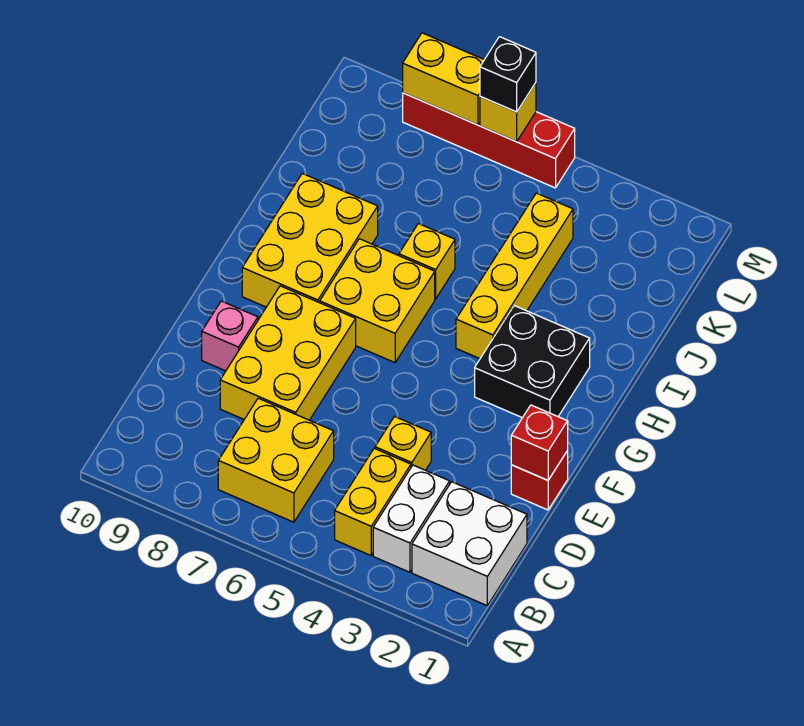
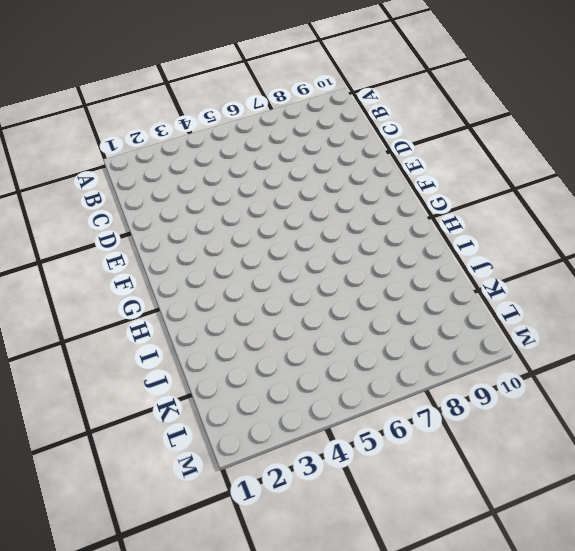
none -> white brick B1:C2 level 1
none -> white brick B3:C3 level 1
none -> yellow brick B4:C4 level 1

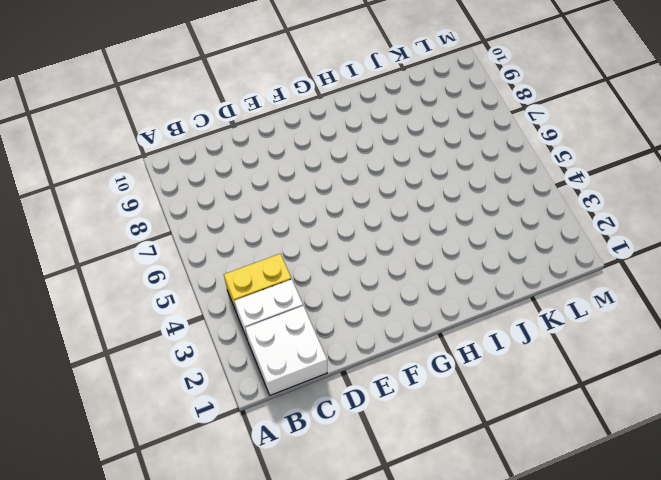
none -> yellow brick B6:C7 level 1
none -> yellow brick D4 level 1
none -> yellow brick D7:F8 level 1

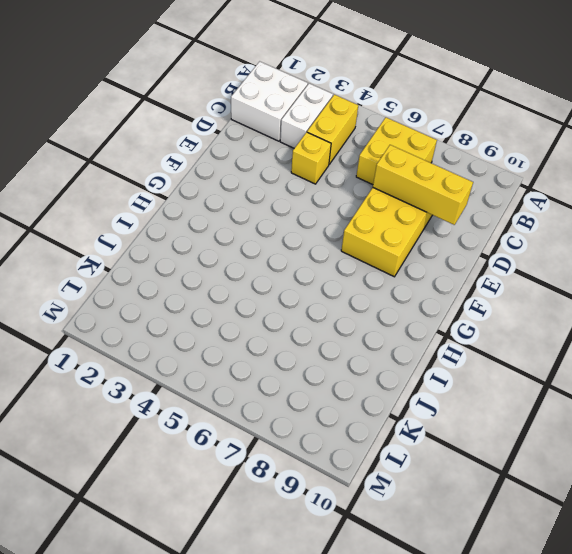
yellow brick D7:D9 level 2 -> none
none -> red brick E1 level 1
none -> pink brick E9 level 1
none -> black brick G2:H3 level 1

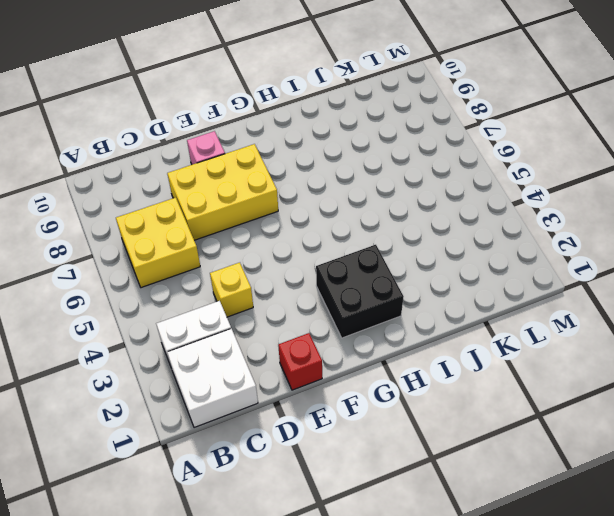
none -> yellow brick B4:C4 level 1
none -> yellow brick G6:H7 level 1
none -> yellow brick G8:I9 level 1

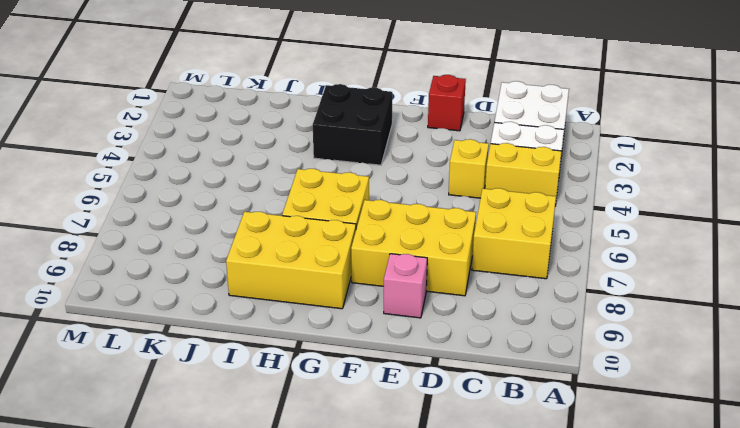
none -> yellow brick H4:K4 level 1
none -> yellow brick I6 level 1
none -> red brick M5:M8 level 1

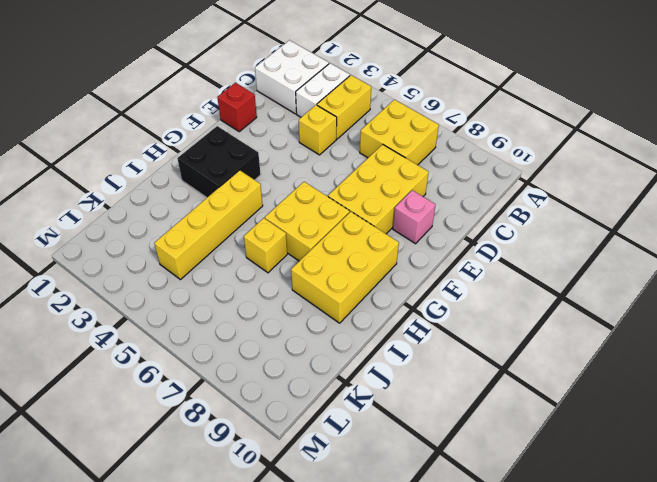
none -> red brick M5:M8 level 1
none -> red brick E1 level 2
none -> yellow brick M6 level 2

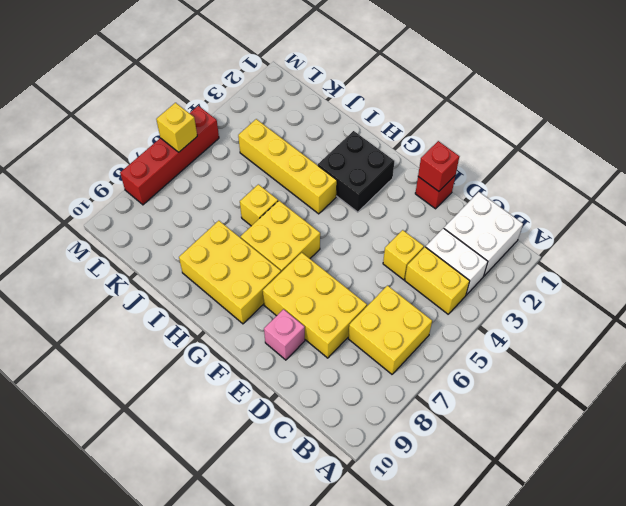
none -> yellow brick M7:M8 level 2
none -> black brick M6 level 3

